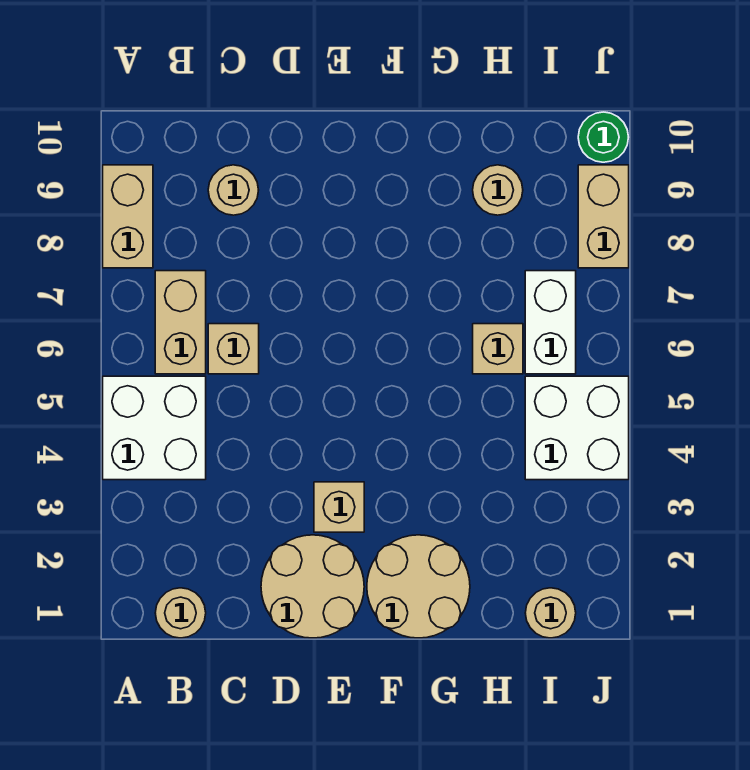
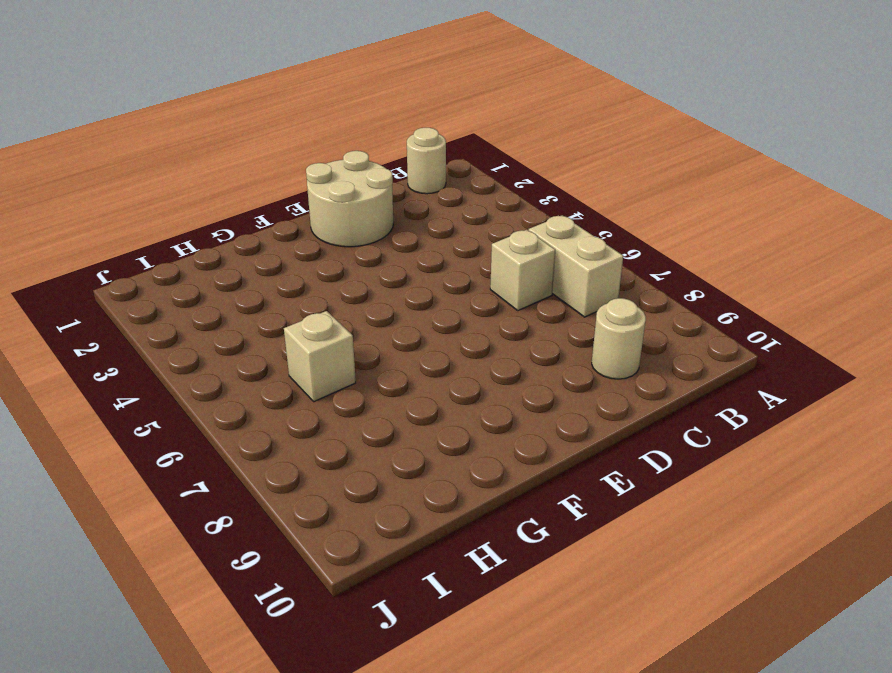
none -> white brick A4:B5 level 1
none -> tan brick A8:A9 level 1
none -> tan brick E3 level 1

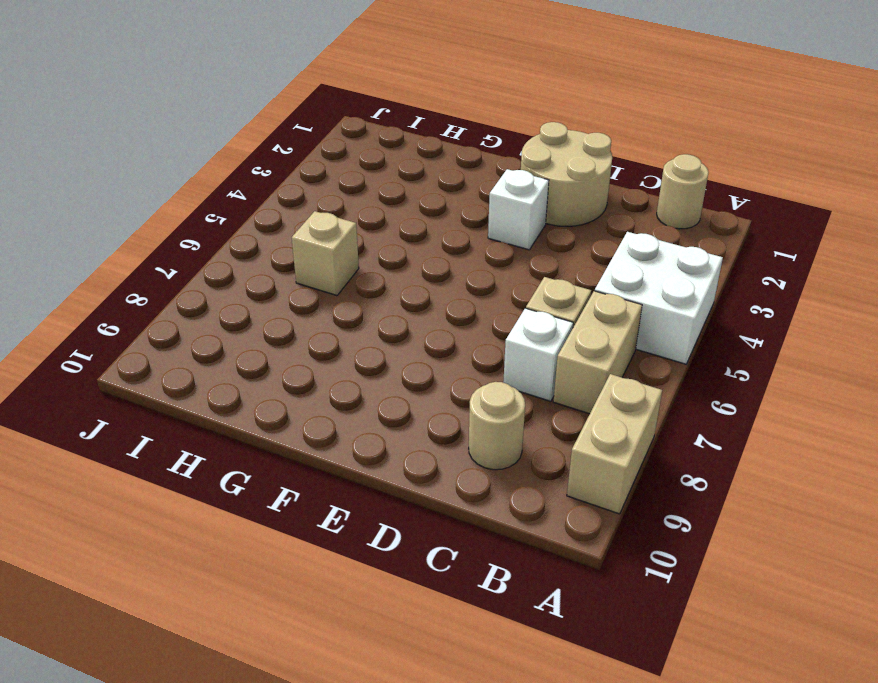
white brick C7 level 1 -> none
white brick E3 level 1 -> tan brick E3 level 1
none -> tan round brick F1:G2 level 1
none -> tan round brick H9 level 1
none -> tan round brick I1 level 1

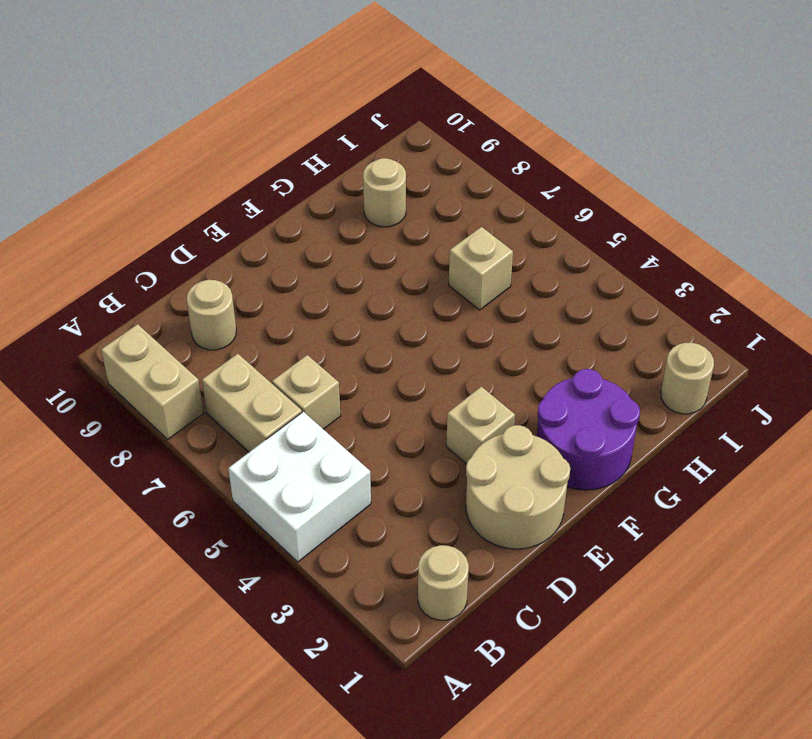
purple round brick F1:G2 level 1 -> tan round brick F1:G2 level 1
none -> white brick I4:J5 level 1
none -> white brick I6:I7 level 1
none -> tan brick J8:J9 level 1

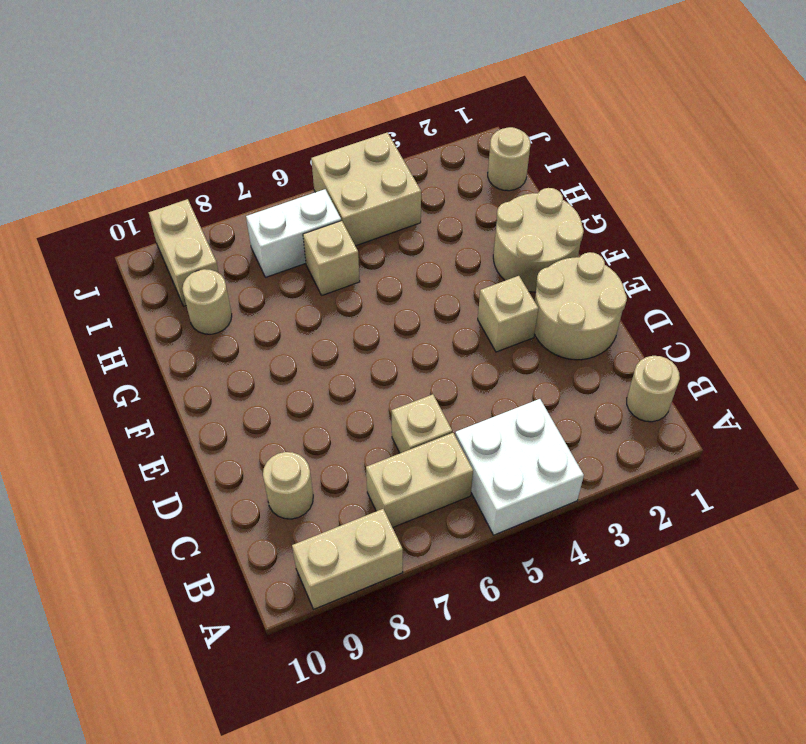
tan brick I4:J5 level 1 -> white brick I4:J5 level 1
tan brick I9:J9 level 1 -> tan brick J8:J9 level 1
none -> green round brick J10 level 1

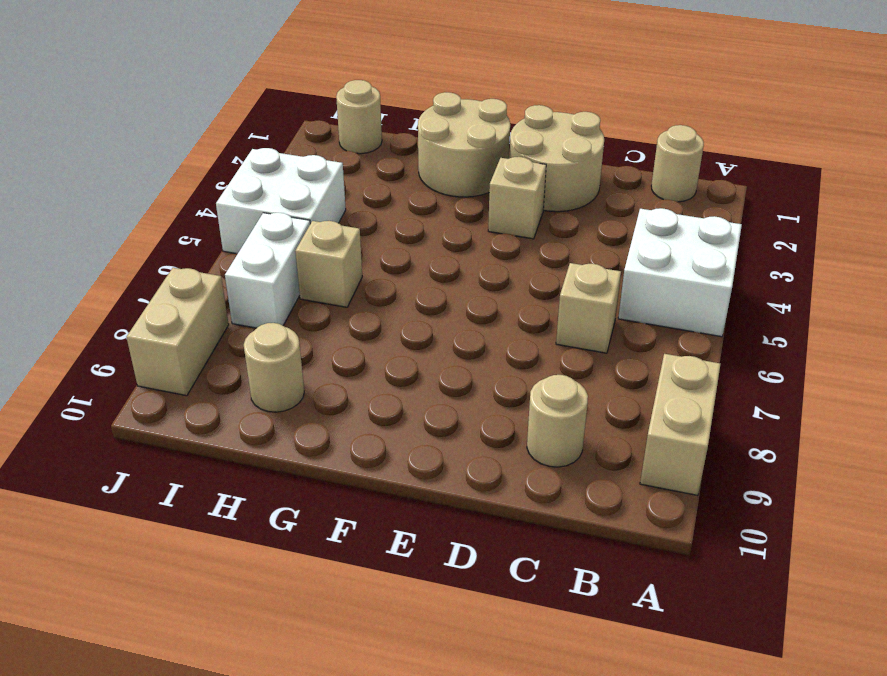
none -> tan brick B6:B7 level 1
none -> green round brick J10 level 1

